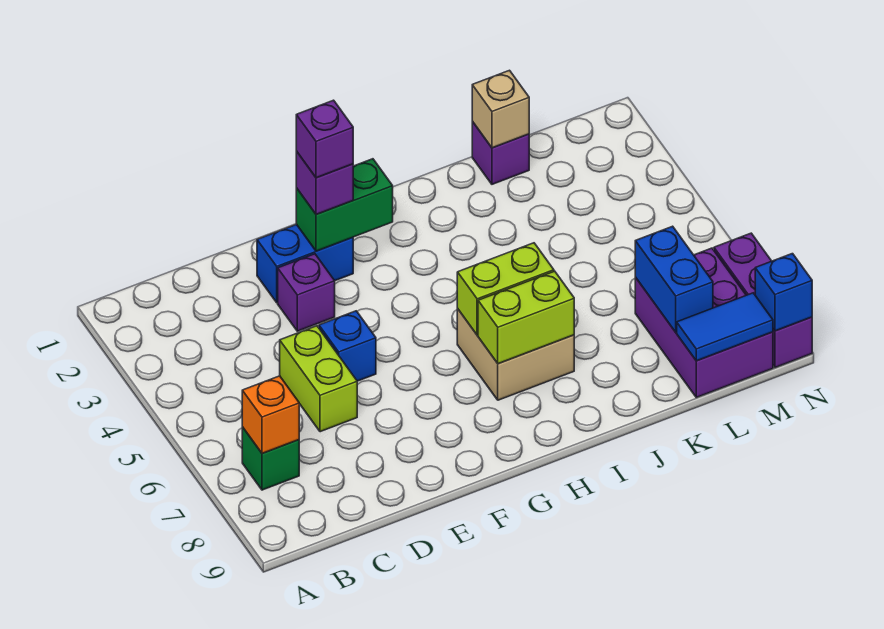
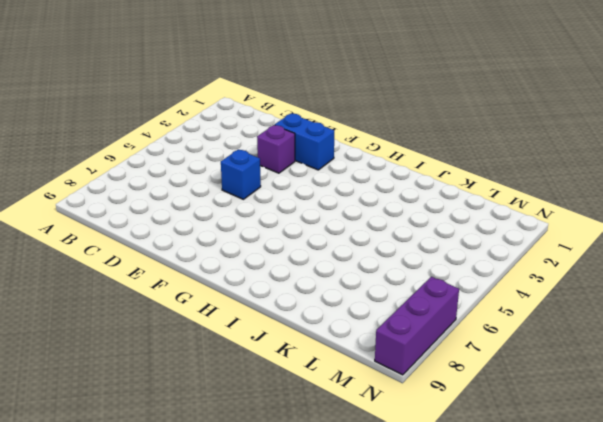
none -> green brick B7 level 1
none -> lime brick D5:D6 level 1
none -> tan brick H6:I7 level 1

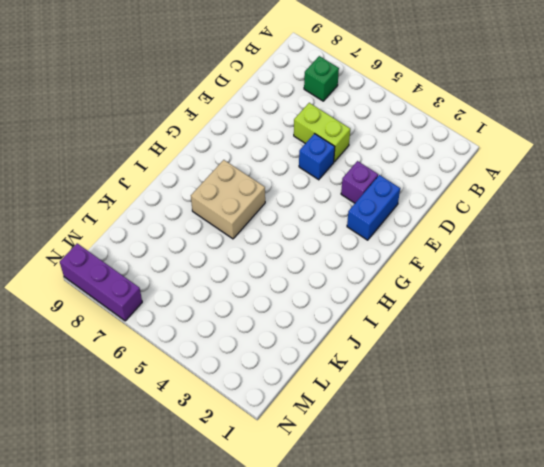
none -> purple brick K1 level 1
none -> purple brick L7:M9 level 1
none -> orange brick B7 level 2

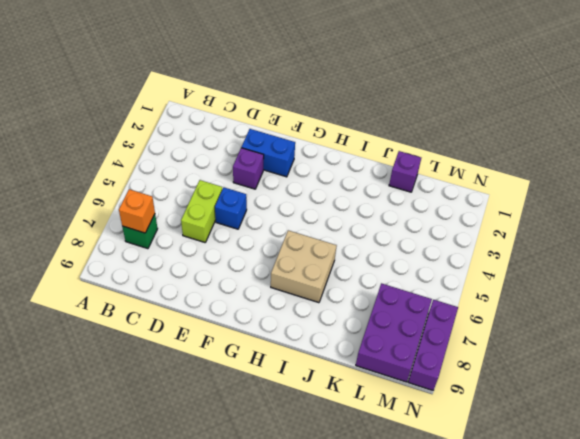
none -> green brick F2:G2 level 2
none -> lime brick H6:I6 level 2
none -> lime brick H7:I7 level 2

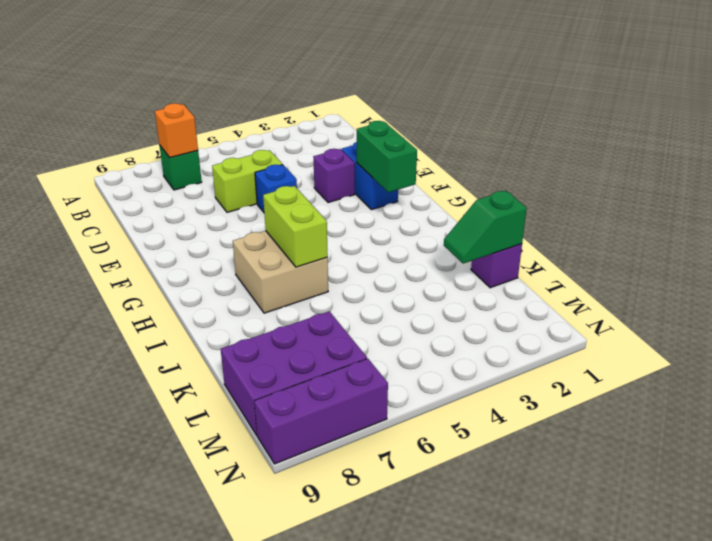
green slope K1:K2 level 2 top 1 -> tan brick K1 level 2
none -> lime brick H7:I7 level 2
none -> blue brick L7:L8 level 2
none -> blue tile L9:M9 level 2

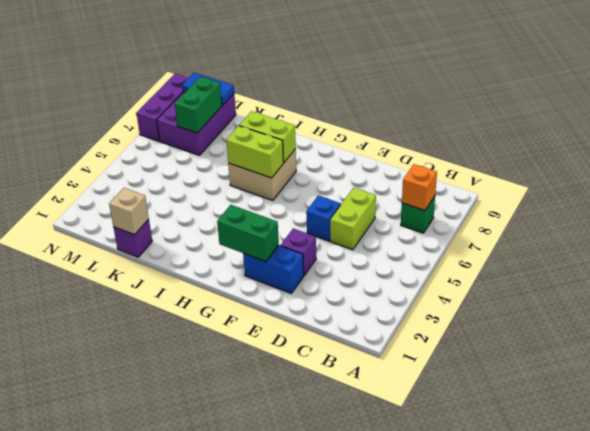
green brick L7:L8 level 2 -> blue brick L7:L8 level 2
none -> blue brick N9 level 2
none -> purple brick F2 level 3
none -> purple brick F2 level 4

